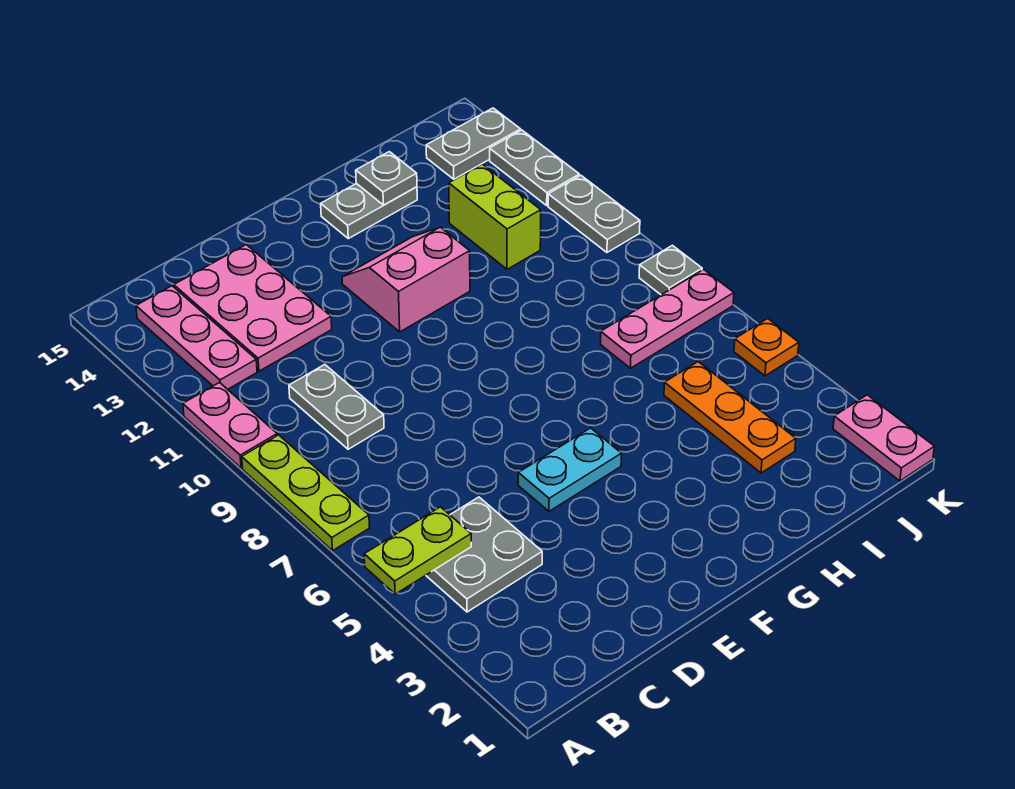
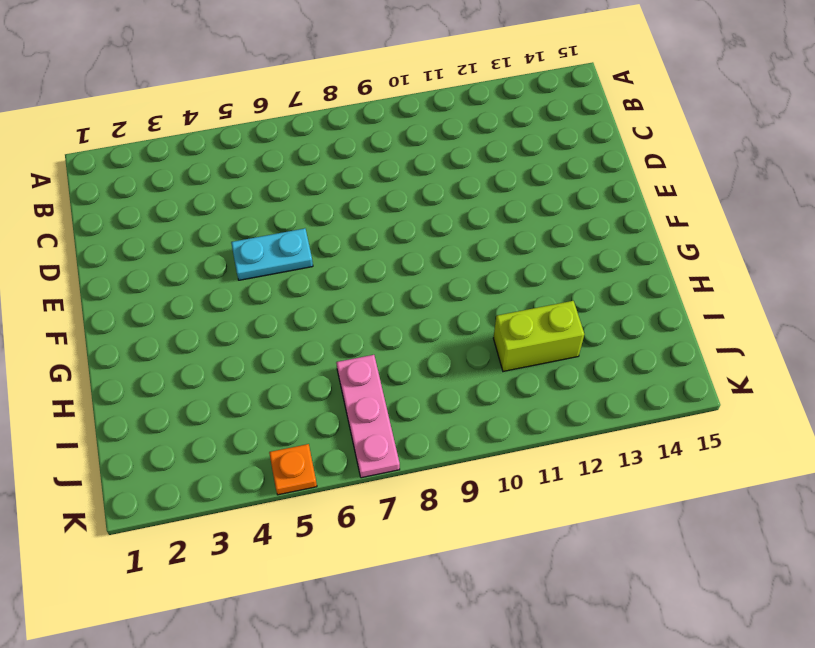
cyan plate E5:E6 level 1 -> cyan plate E5:F5 level 1
none -> lime plate A7:A9 level 1
none -> pink plate A10:A11 level 1
none -> grey plate B4:C5 level 1

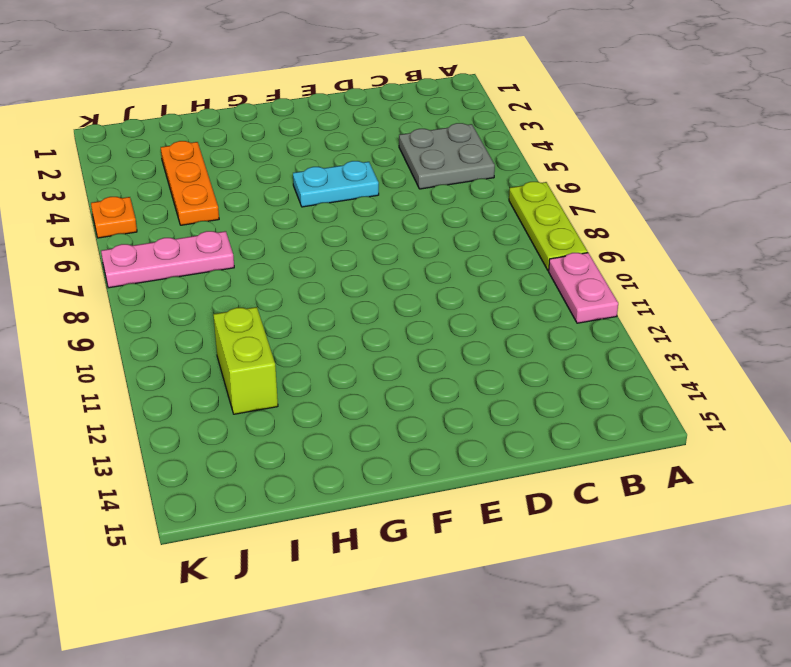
none -> pink plate B12:B14 level 1
none -> grey plate C9:C10 level 1
none -> pink plate C12:D14 level 1

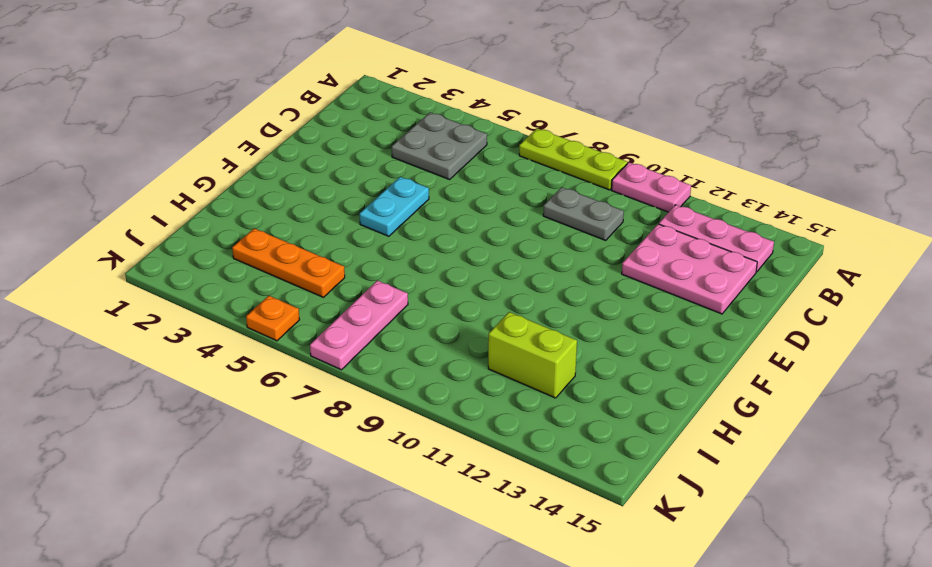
none -> pink slope F11:G12 level 1 top 11
none -> grey plate G14:H14 level 1
none -> grey plate J14:K14 level 1

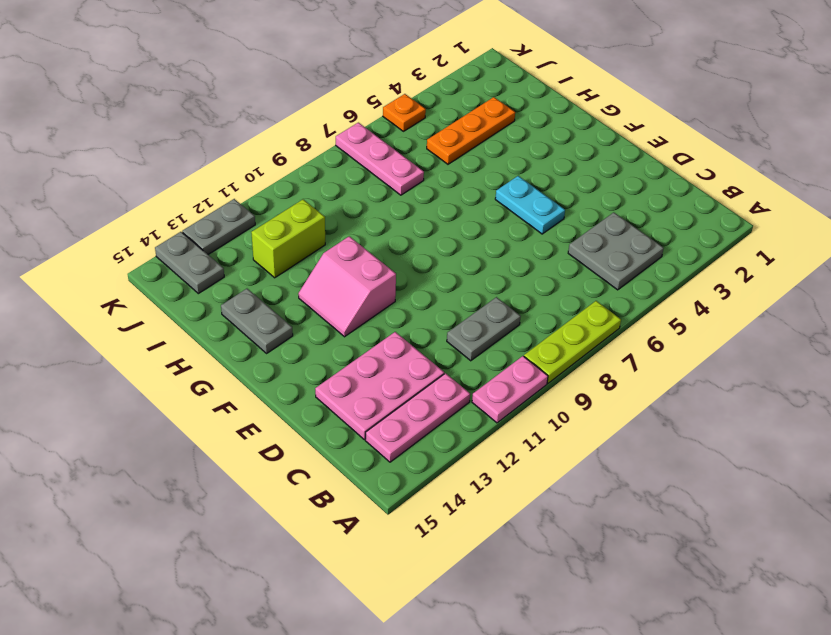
none -> pink plate K1:K2 level 1
none -> grey plate K8 level 1
none -> grey plate K10:K11 level 1

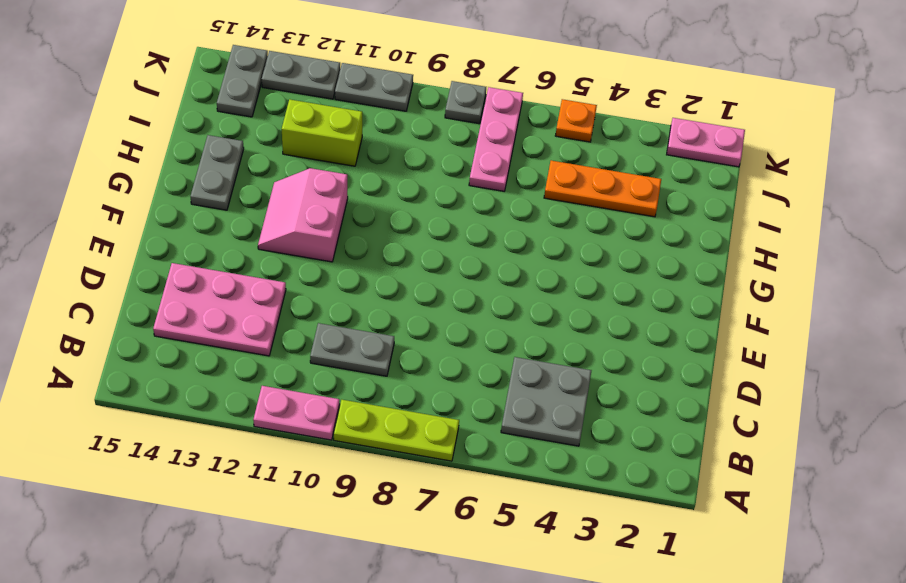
none -> pink plate B12:B14 level 1
none -> cyan plate E5:F5 level 1
none -> lime plate A5:B5 level 2

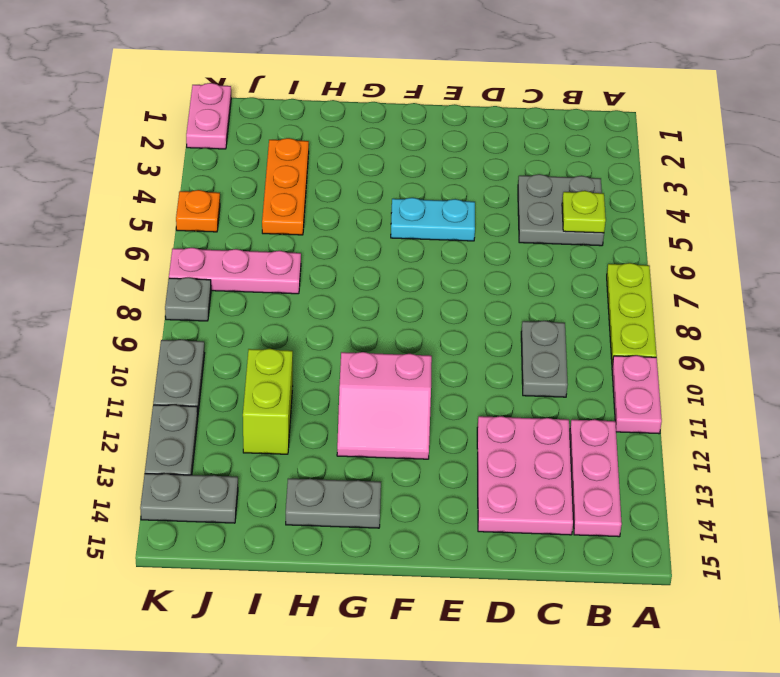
lime plate B5 level 2 -> lime plate A5:B5 level 2
none -> grey plate H14 level 2

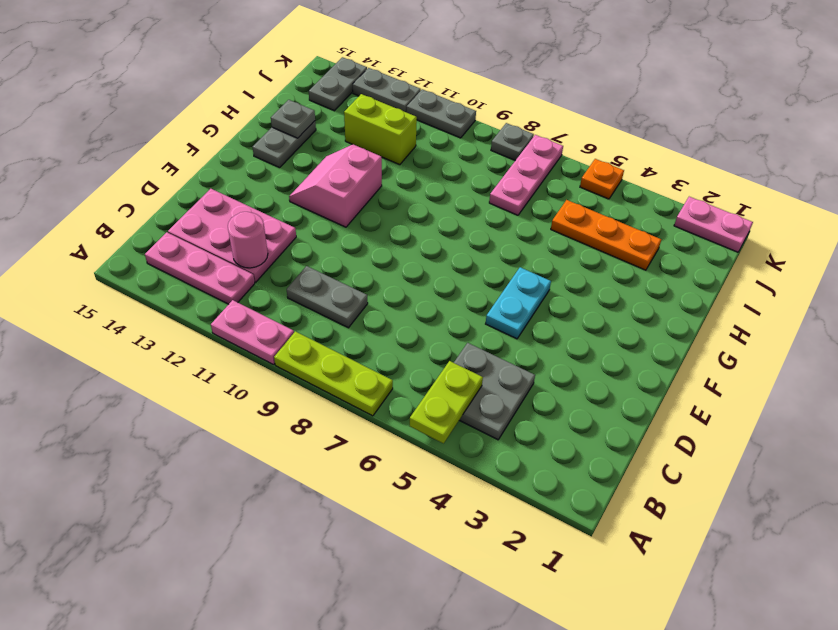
pink round brick C12 level 2 -> none

